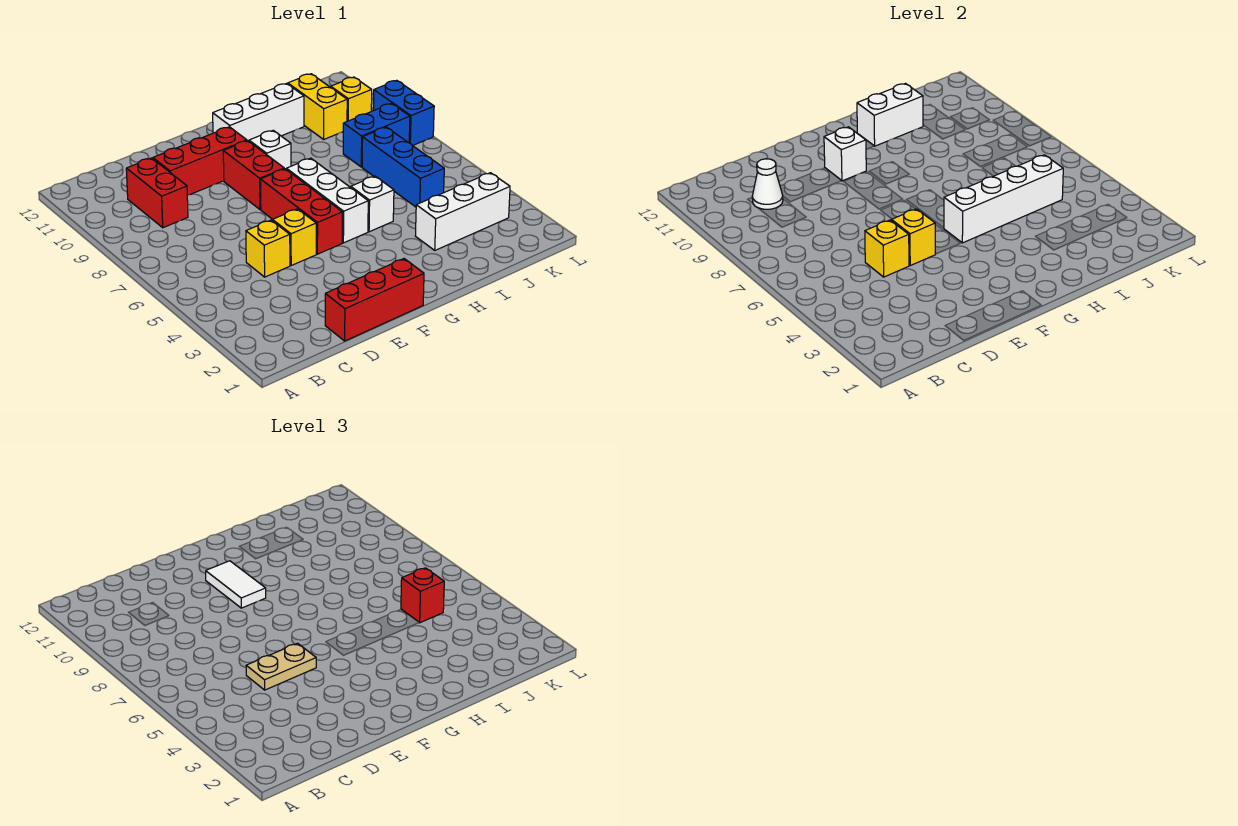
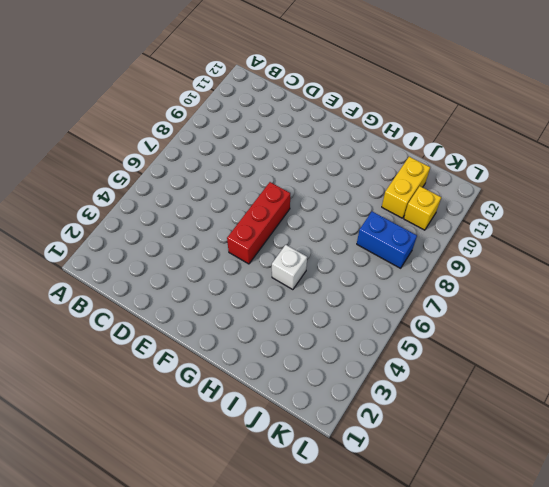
none -> red brick C9:C10 level 1
none -> red brick D1:F1 level 1
none -> yellow brick D5 level 1

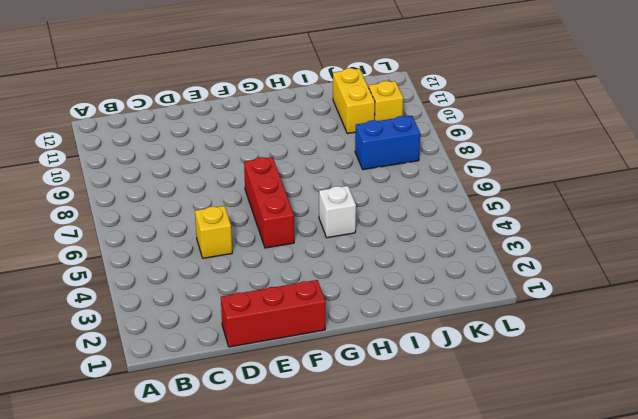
none -> red brick C9:C10 level 1
none -> red brick D10:F10 level 1
none -> yellow brick E5 level 1

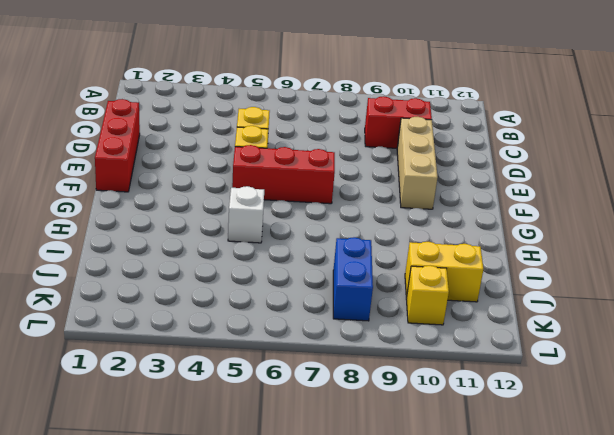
tan brick D10:F10 level 1 -> red brick D10:F10 level 1
none -> red brick F8:F9 level 1
none -> white brick G5:G7 level 1
none -> white brick G9 level 1

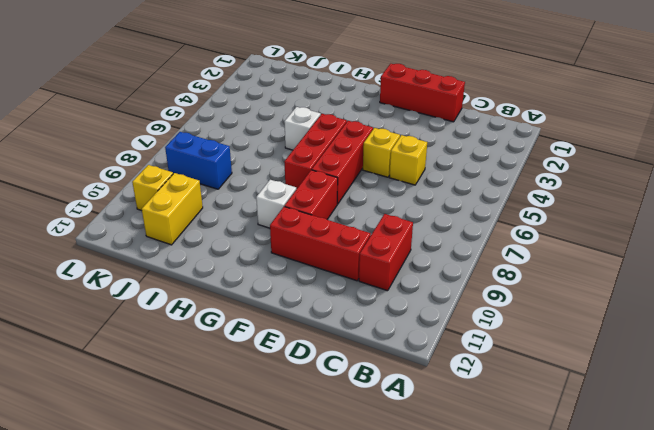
red brick G5:G7 level 1 -> white brick G5:G7 level 1
none -> white brick G11:I11 level 1
none -> white brick I3:K3 level 1
none -> blue brick J5:J7 level 1

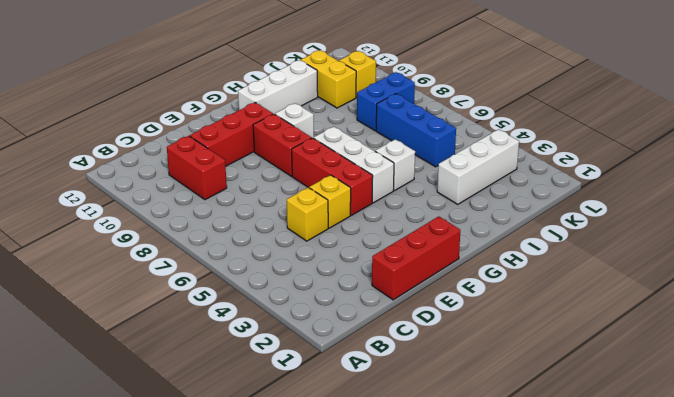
none -> blue brick L8:L9 level 1
none -> white cone C10 level 2
none -> yellow brick D5 level 2

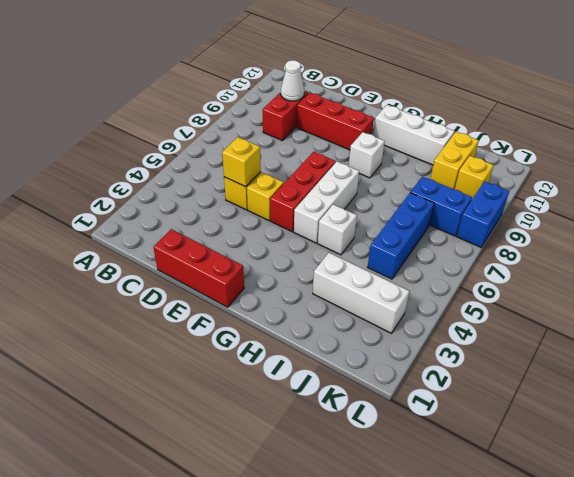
none -> red brick F8:F9 level 1
none -> yellow brick E5 level 2
none -> white brick F10 level 2

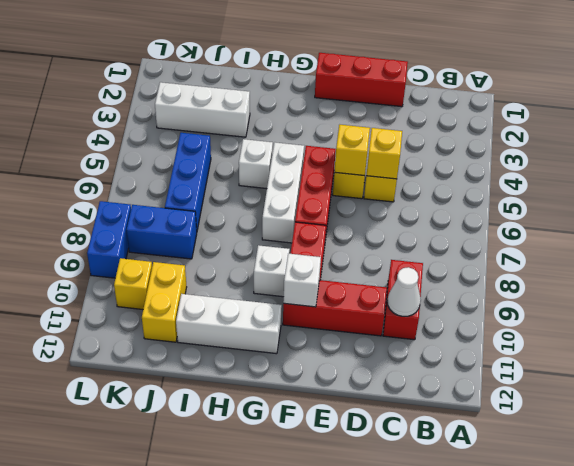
none -> white brick G5:J5 level 2
none -> white brick H11:I11 level 2
none -> tan plate D5:E5 level 3

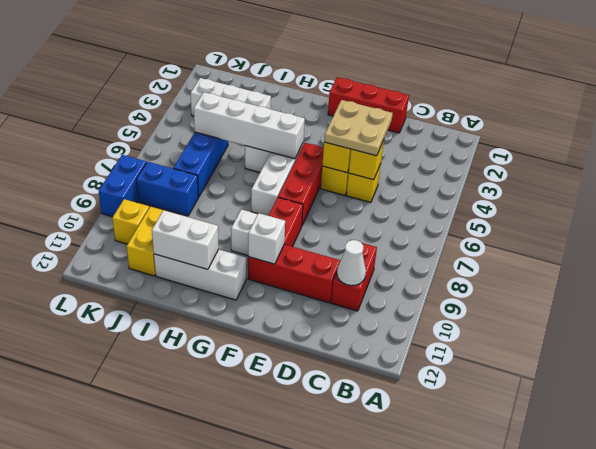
tan plate D4:E5 level 3 -> tan plate D5:E5 level 3
none -> white tile F9:F10 level 3
none -> red brick J5 level 3

